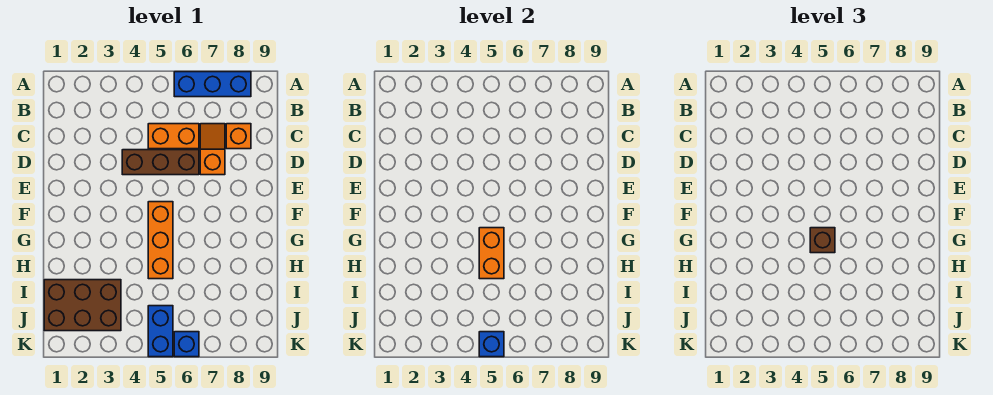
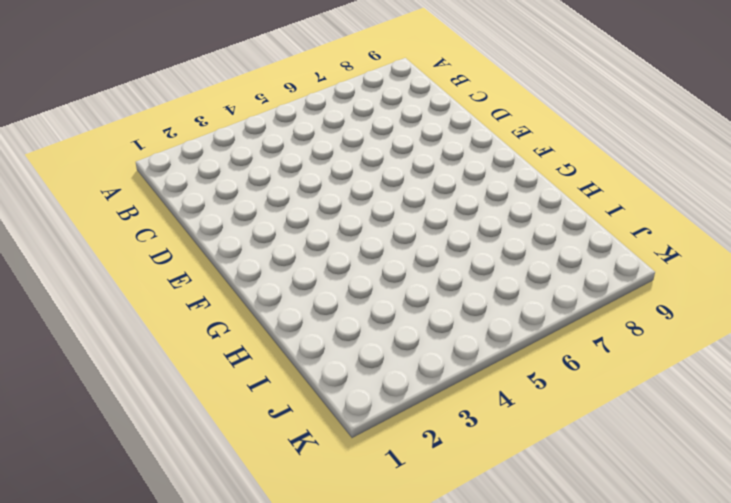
none -> blue brick A6:A8 level 1
none -> orange brick C5:C6 level 1
none -> orange slope C7:D7 level 1 top D

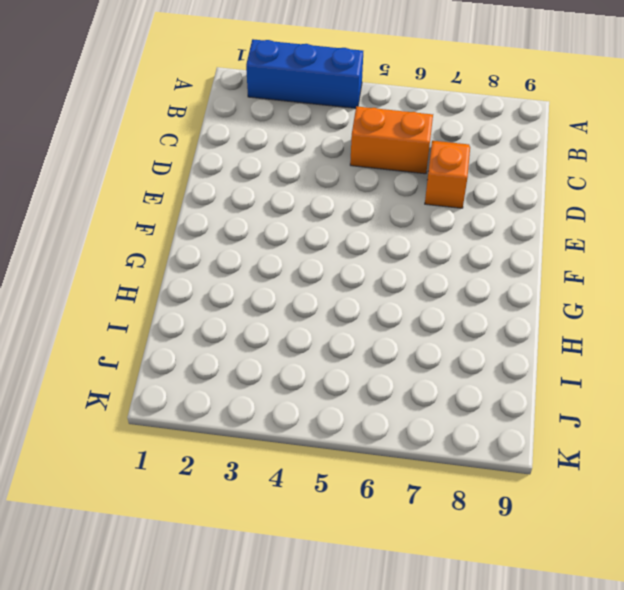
blue brick A2:A4 level 1 -> blue brick A6:A8 level 1
none -> orange brick C8 level 1
none -> brown brick D4:D6 level 1
none -> orange brick F5:H5 level 1

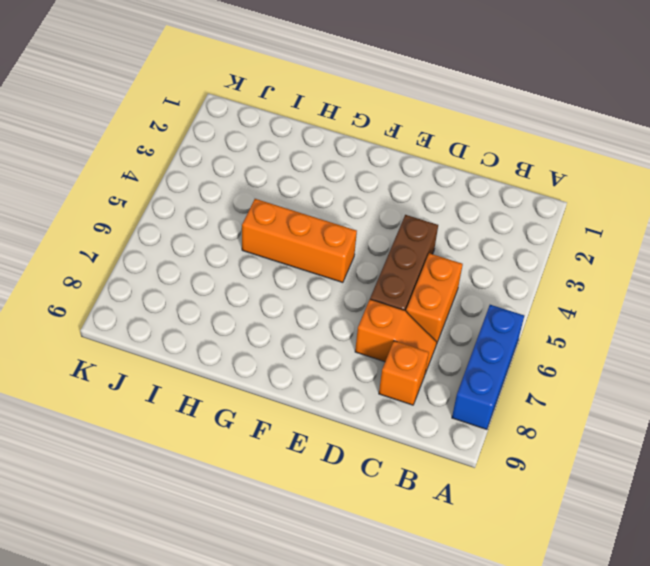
none -> brown brick I1:J3 level 1
none -> blue brick J5:K5 level 1
none -> blue brick K6 level 1

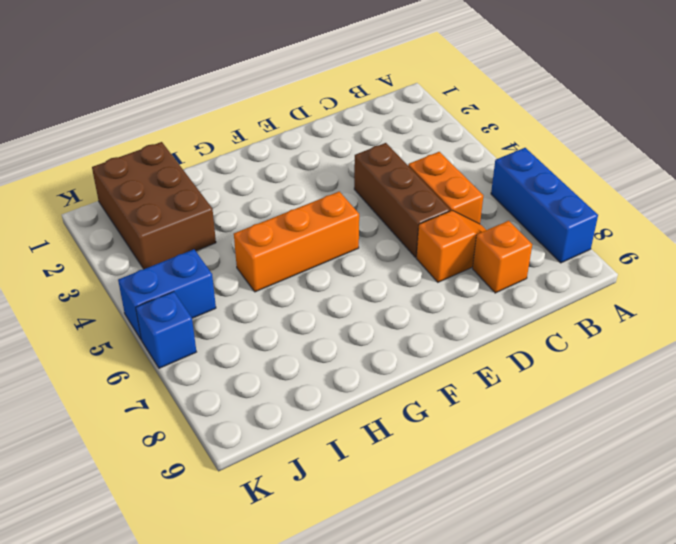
none -> orange brick G5:H5 level 2
none -> blue brick K5 level 2
none -> brown brick G5 level 3

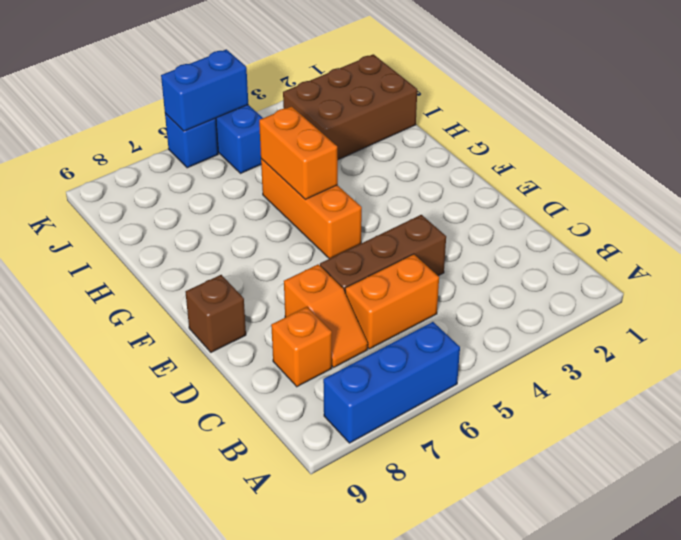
brown brick E9 level 1 -> brown brick G5 level 3
blue brick K5:K6 level 2 -> blue brick K5 level 2

